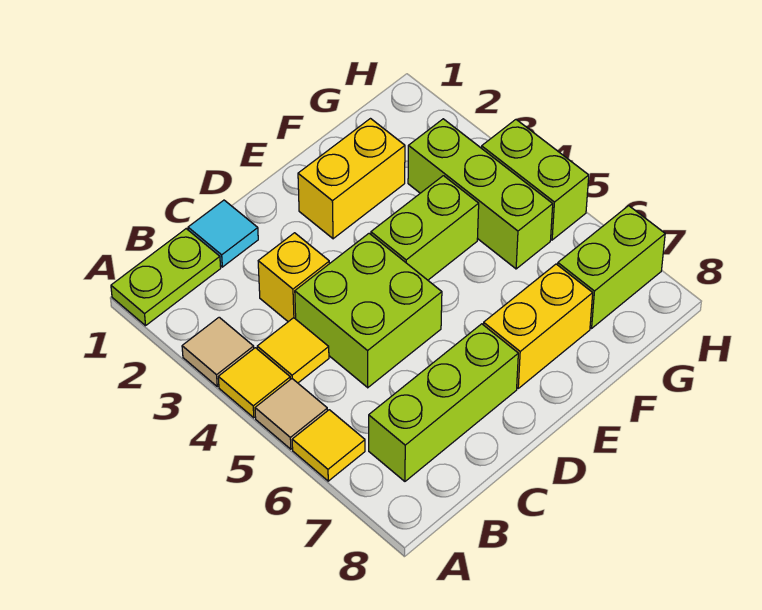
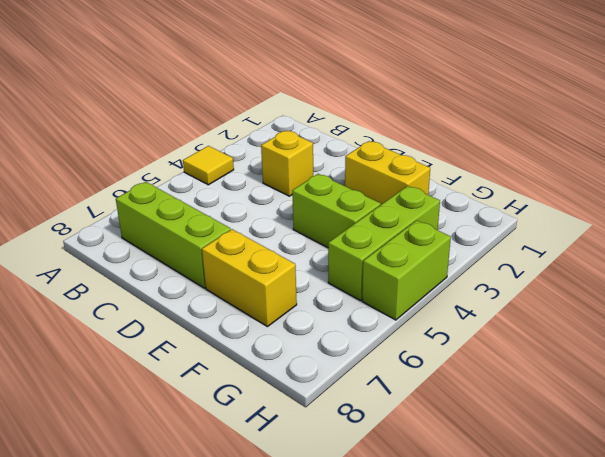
none -> lime plate A1:B1 level 1
none -> tan tile A3 level 1
none -> tan tile A5 level 1

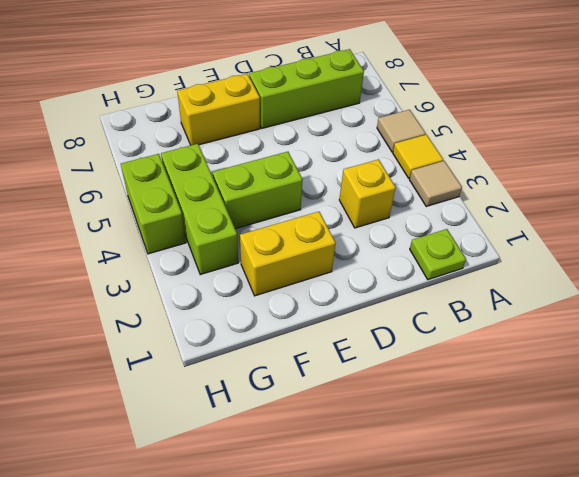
lime plate B1 level 1 -> lime plate A1:B1 level 1
none -> yellow tile A6 level 1
none -> yellow tile B4 level 1
none -> cyan tile C1 level 1

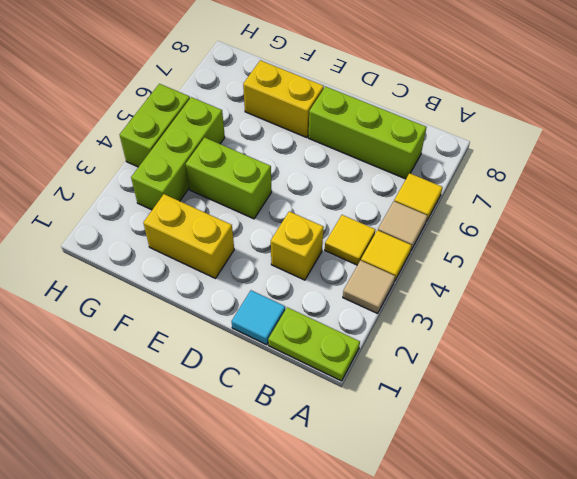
none -> lime brick C4:D5 level 1
none -> lime brick G7:H7 level 1

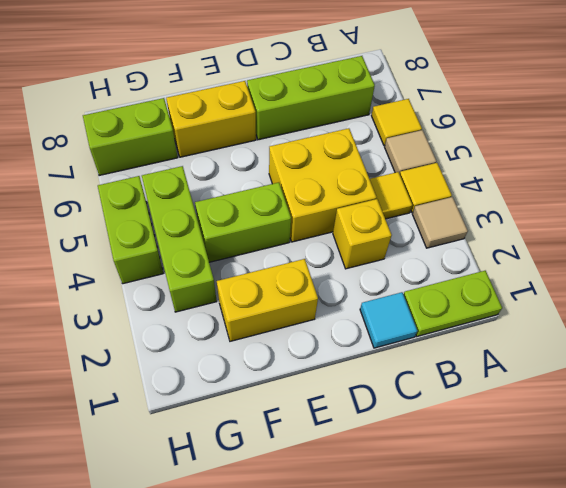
yellow brick C4:D5 level 1 -> lime brick C4:D5 level 1

